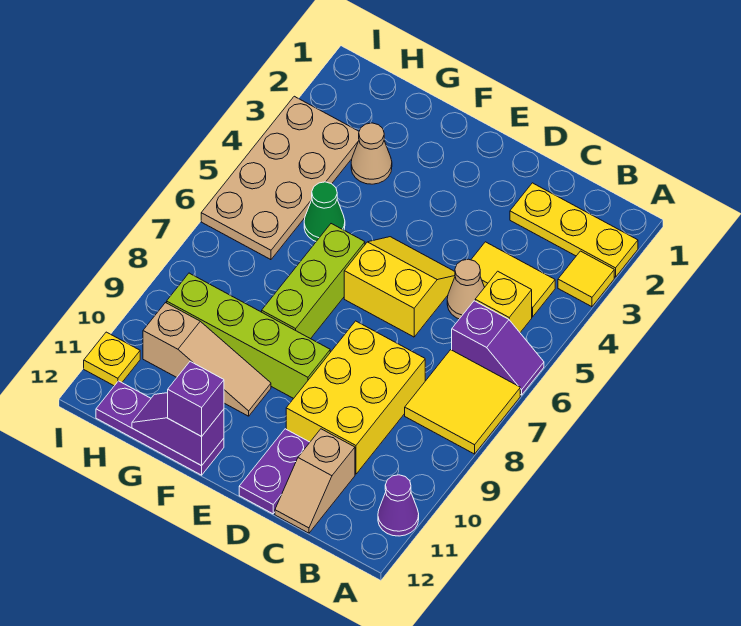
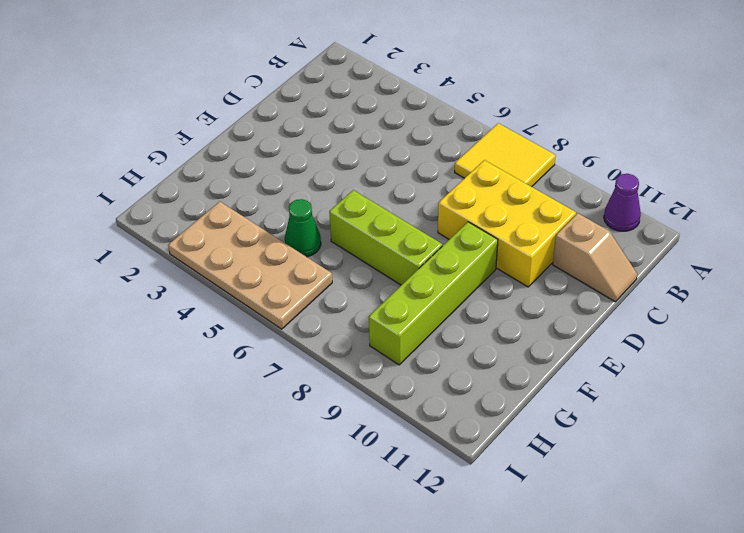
none -> yellow plate A2:C2 level 1
none -> yellow tile A3 level 1
none -> purple slope A6:B6 level 1 top B

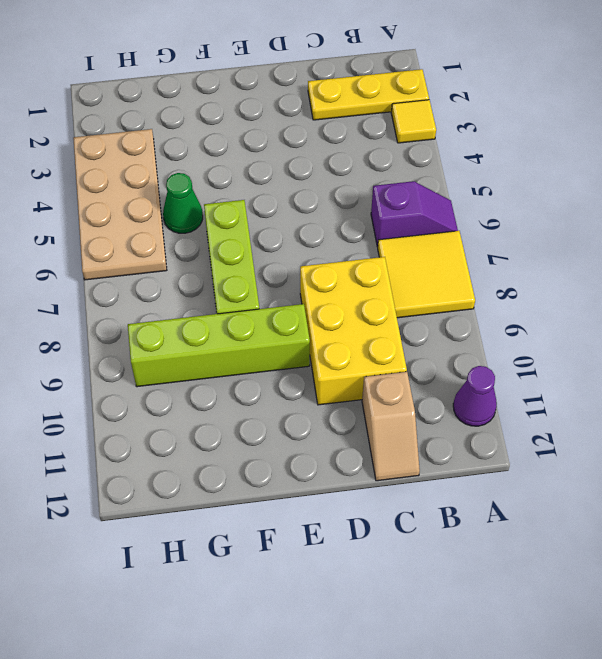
none -> yellow tile B4:C4 level 1
none -> yellow brick B5 level 1
none -> tan cone C5 level 1

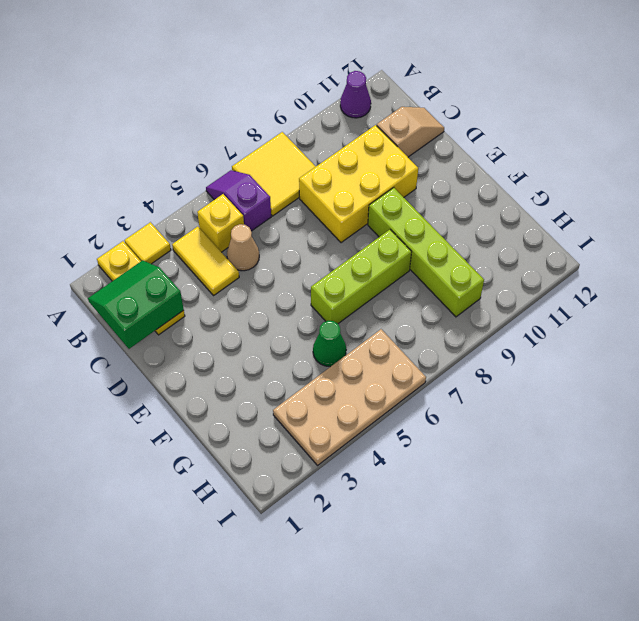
green slope B1:C2 level 2 top C -> none
none -> yellow slope D5:E6 level 1 top 6
none -> purple plate D11:D12 level 1
none -> tan slope F10:H10 level 1 top H

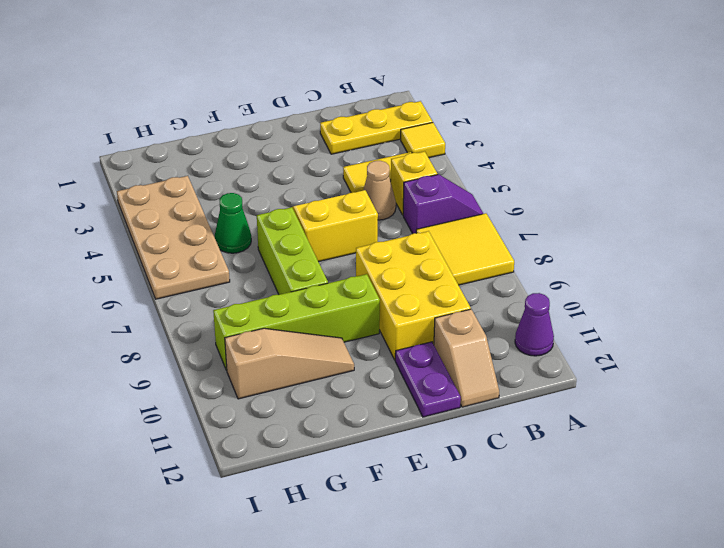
none -> purple plate F12:H12 level 1
none -> tan cone G3 level 1
none -> yellow plate I11 level 1

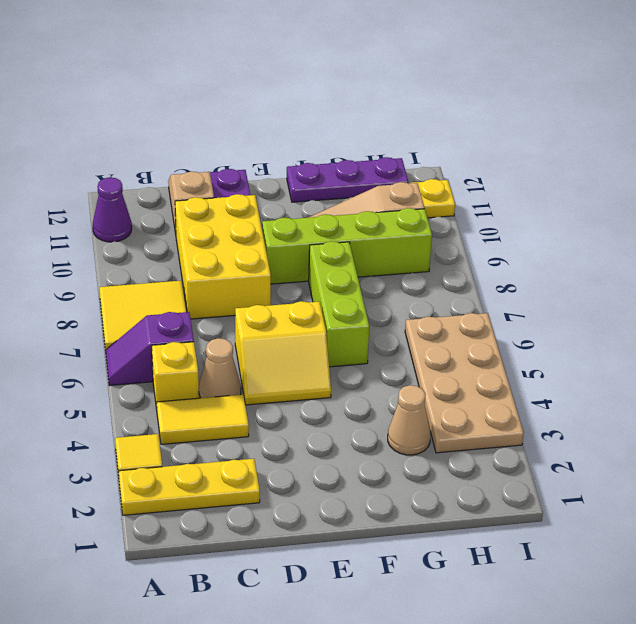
none -> green cone G5 level 1
none -> purple slope F12:G12 level 2 top F
none -> purple brick F12 level 3

